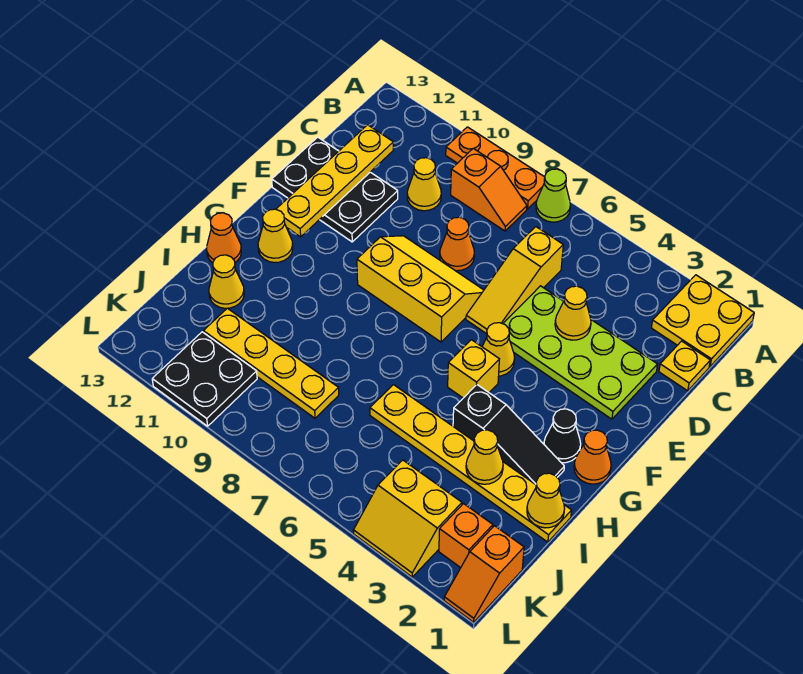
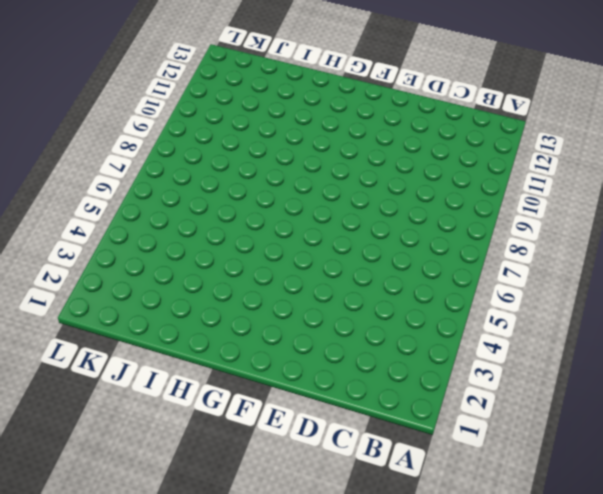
none -> yellow plate A1:B2 level 1
none -> lime cone A7 level 1
none -> orange plate A8:A10 level 1

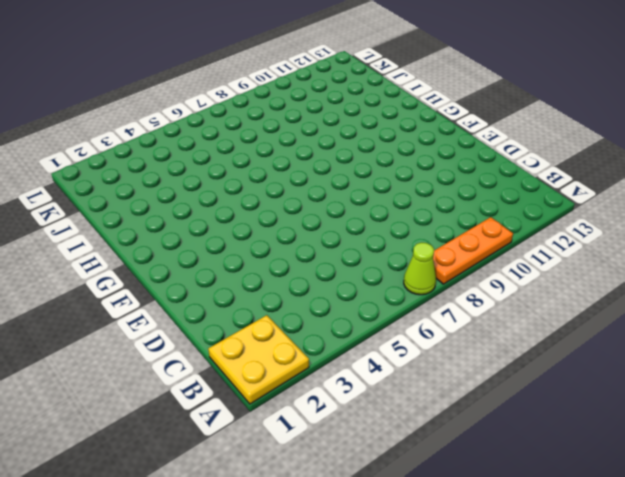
none -> orange slope B8:B9 level 1 top 9
none -> yellow plate C1 level 1
none -> yellow slope C6:E6 level 1 top C

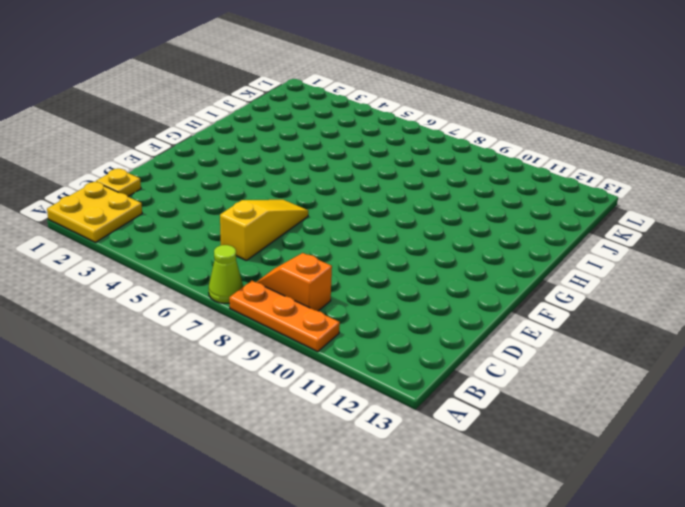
none -> yellow cone C10 level 1
none -> lime plate D2:E5 level 1
none -> orange cone D8 level 1

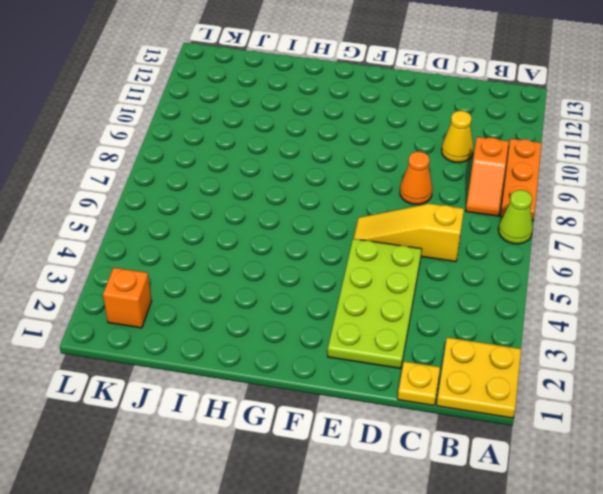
none -> black plate D11:E13 level 1
none -> yellow slope E7:F9 level 1 top F
none -> yellow cone F5 level 1

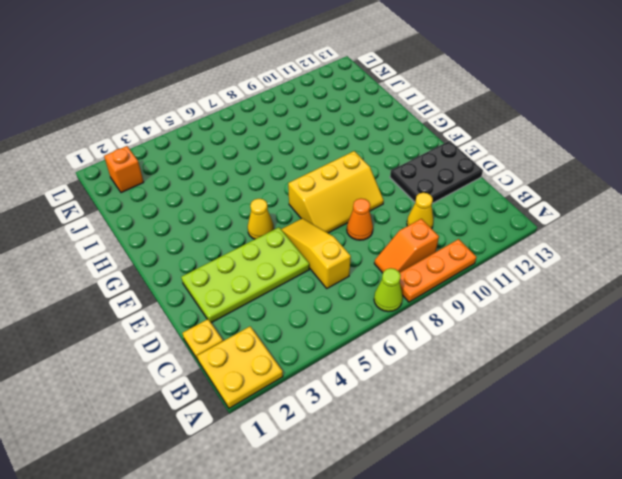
none -> orange cone G1 level 1
none -> black cone G2 level 1
none -> yellow brick G5 level 1

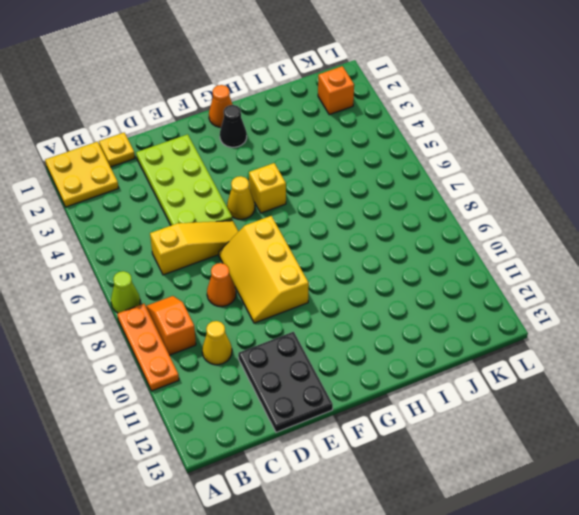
none -> yellow cone G12 level 1
none -> black slope H2:H4 level 1 top 4
none -> orange cone H13 level 1

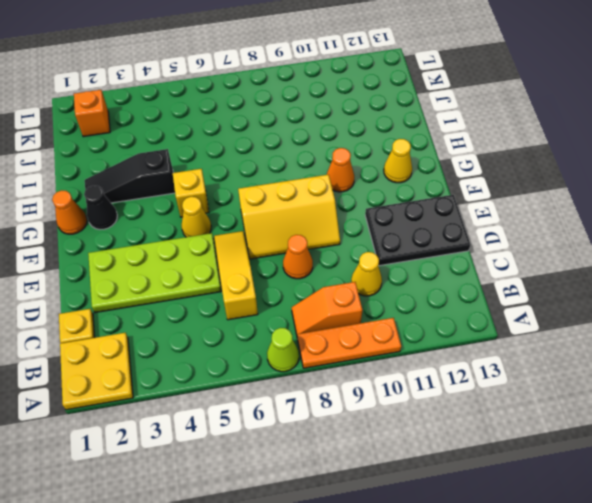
orange cone G10 level 1 -> orange cone H13 level 1
none -> yellow plate I1:I6 level 1
none -> yellow cone I12 level 1
none -> yellow plate J8:J11 level 1

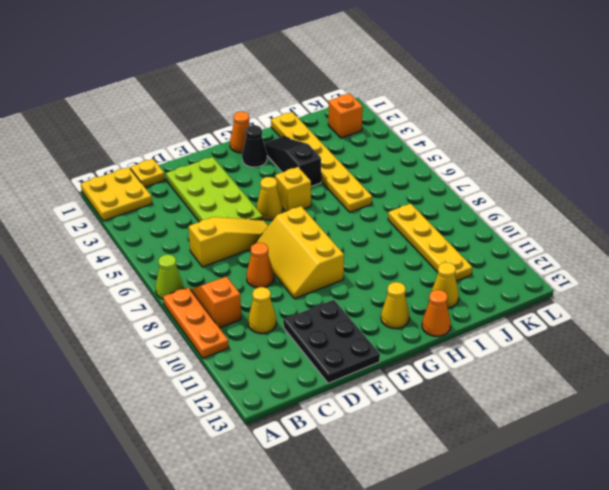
none -> orange slope K1:L1 level 1 top K
none -> yellow slope K3:L4 level 1 top K
none -> black plate K10:L11 level 1

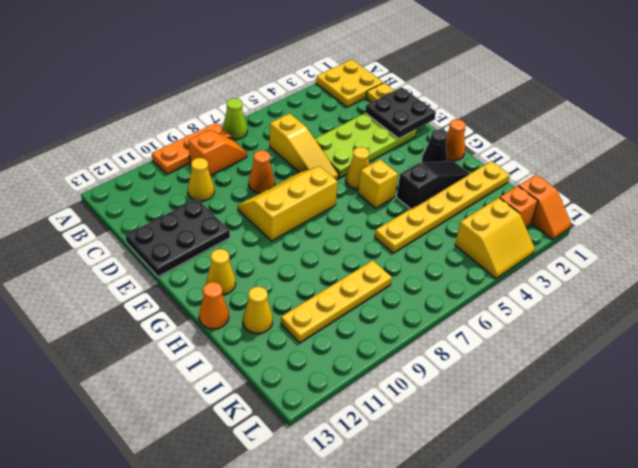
black plate D1:E2 level 2 -> black plate K10:L11 level 1
none -> yellow plate C12:F12 level 2
none -> yellow cone D4 level 2
none -> yellow cone I1 level 2

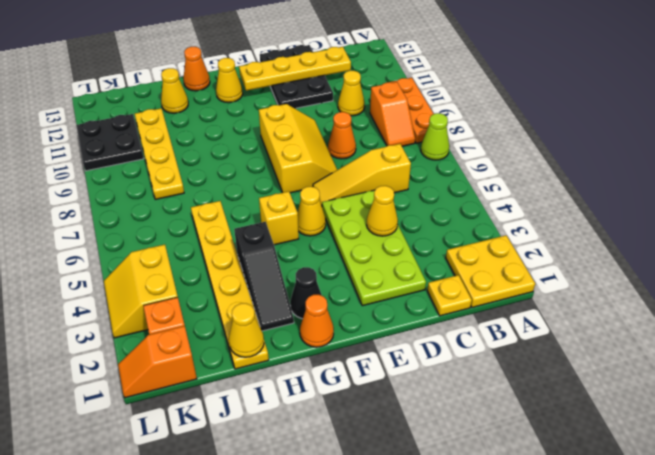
none -> yellow cone I3 level 2

